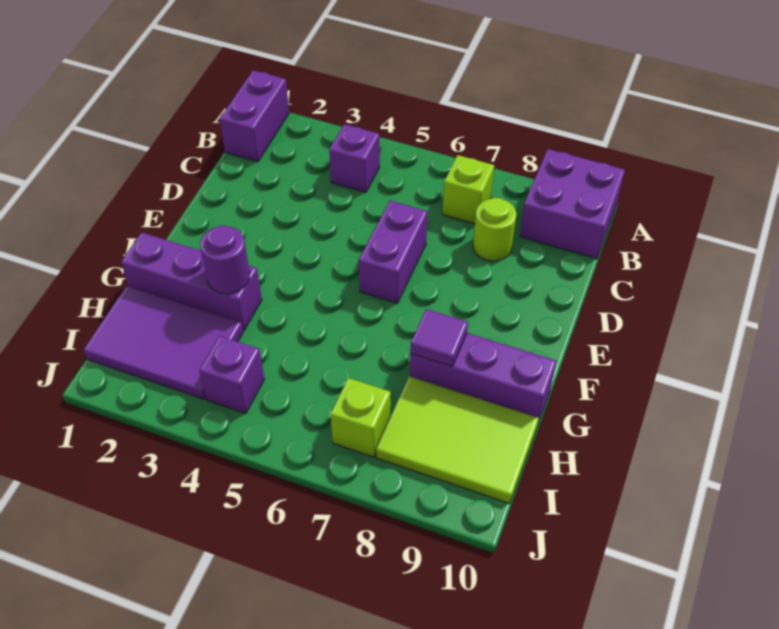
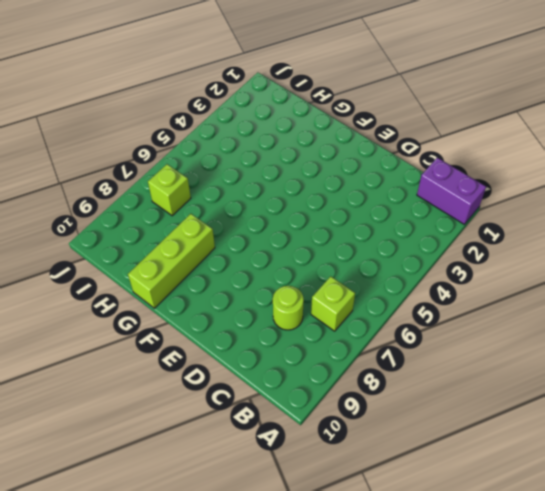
lime brick G8:G10 level 1 -> purple brick G8:G10 level 1
none -> purple brick A9:B10 level 1
none -> purple brick B4 level 1
none -> purple brick D6:E6 level 1

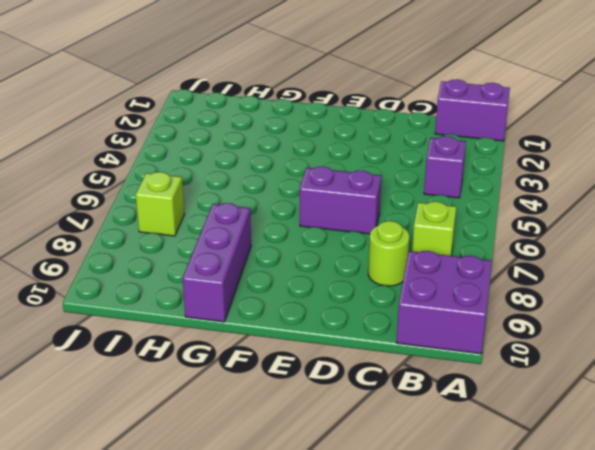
none -> purple brick G1:G3 level 1
none -> purple tile H1:I3 level 1
none -> lime tile H8:I10 level 1

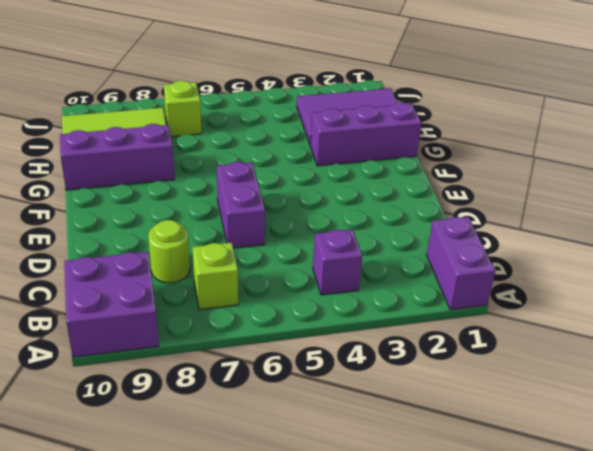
none -> purple brick I4 level 1
none -> purple round brick G3 level 2
none -> purple tile G8 level 2

